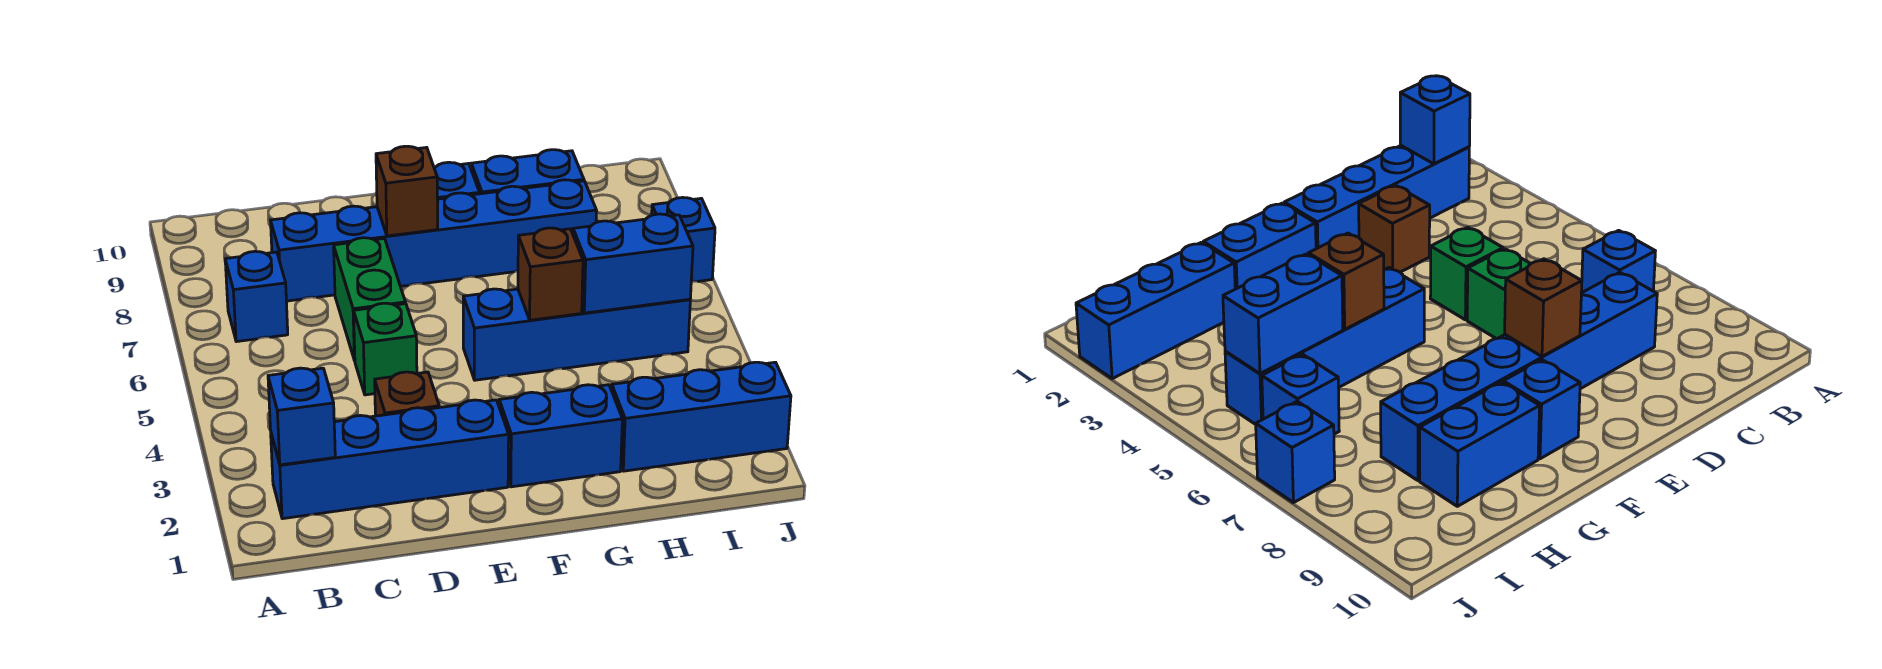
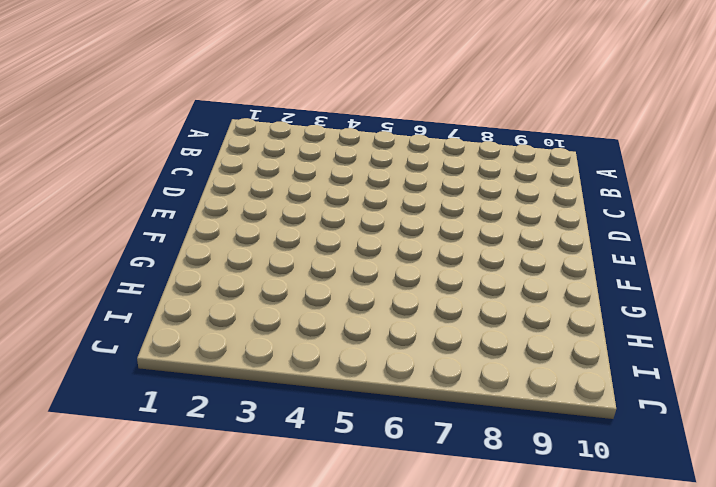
none -> blue brick B2:E2 level 1
none -> blue brick B7 level 1
none -> blue brick C8:H8 level 1

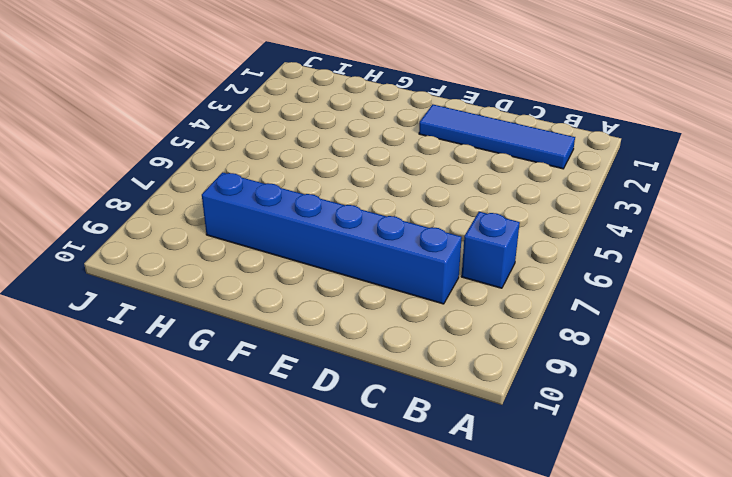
blue tile B2:E2 level 1 -> blue brick B2:E2 level 1
none -> brown brick D3 level 1
none -> green brick D5 level 1
none -> green brick D6:D7 level 1

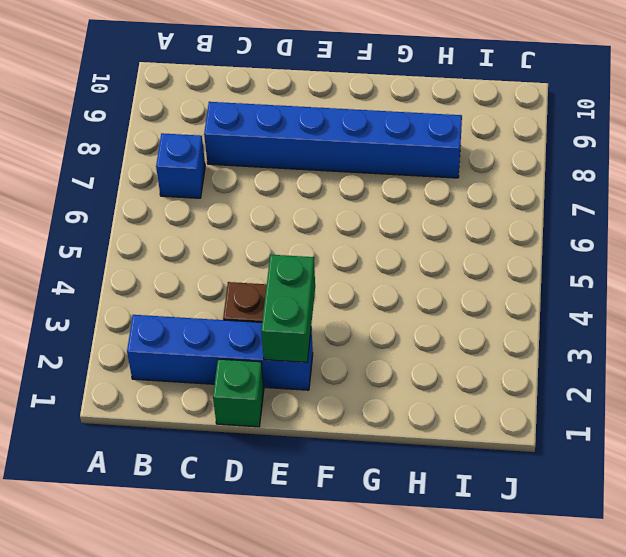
green brick D1 level 1 -> green brick D5 level 1
green brick E2:E3 level 2 -> green brick D6:D7 level 1
none -> blue brick F2:G2 level 1
none -> blue brick F5:I5 level 1
none -> blue brick F9 level 1

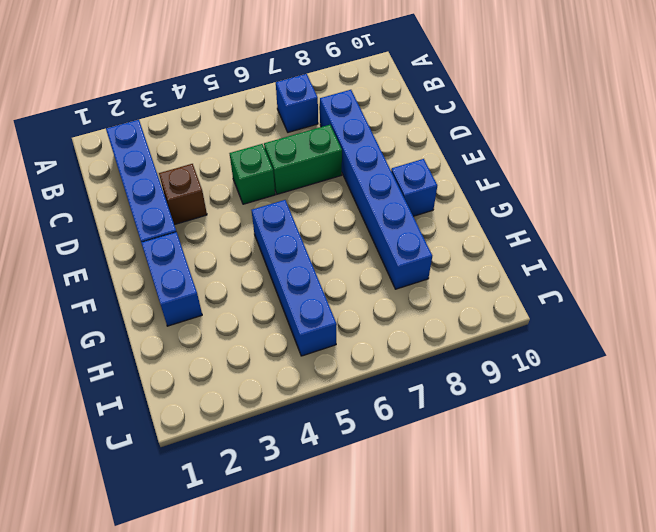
none -> blue brick G9:H9 level 1
none -> blue brick H2:J2 level 1
none -> blue brick I6 level 1

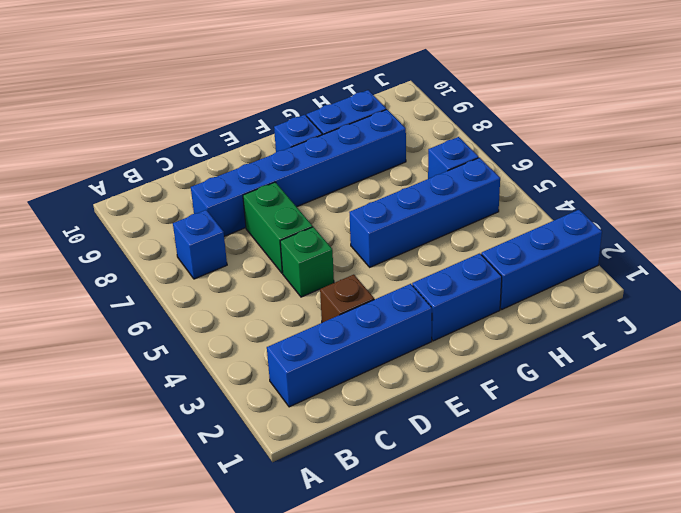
none -> blue brick J7 level 1
none -> blue brick B2 level 2
none -> brown brick E8 level 2

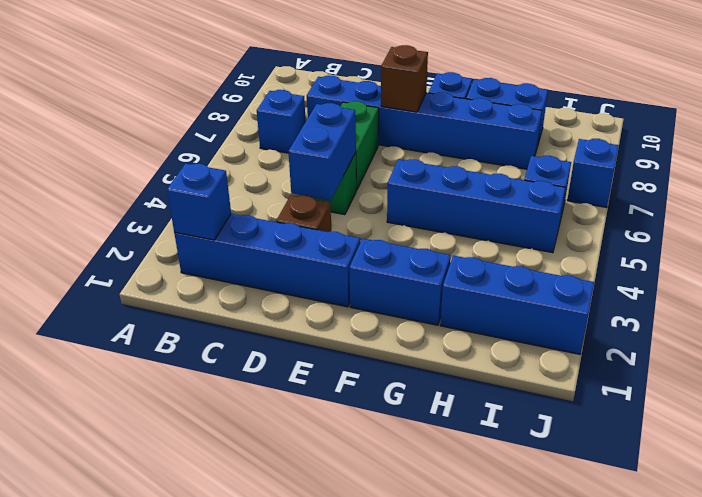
blue brick D4:D5 level 2 -> blue brick H5:I5 level 2
none -> brown brick G5 level 2

